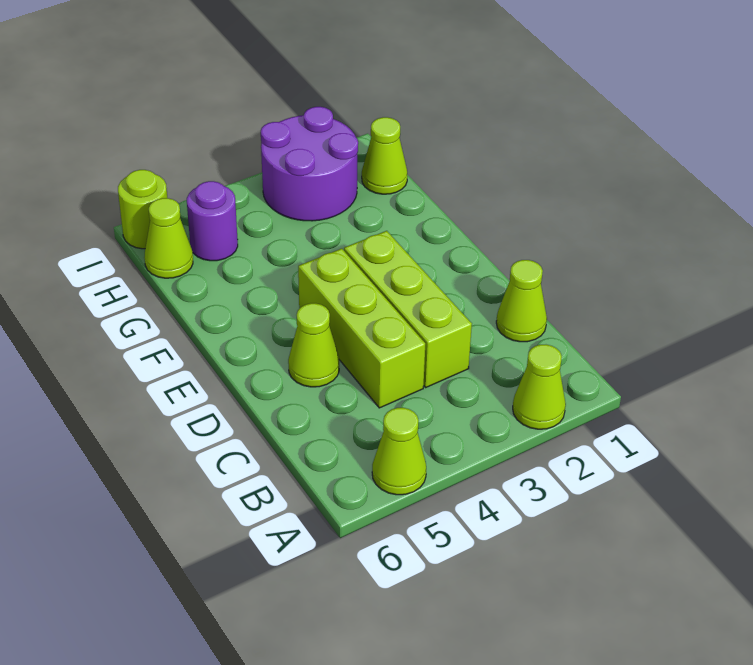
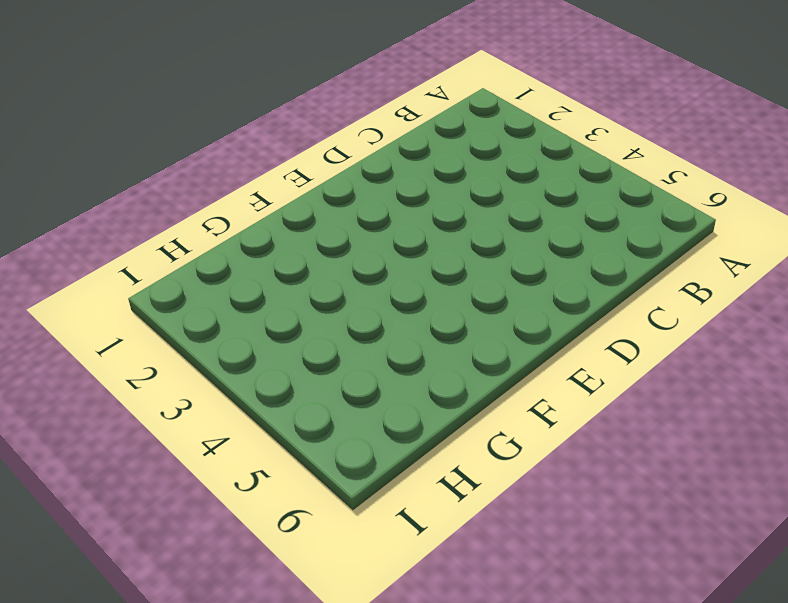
none -> lime cone A2 level 1
none -> lime cone A5 level 1

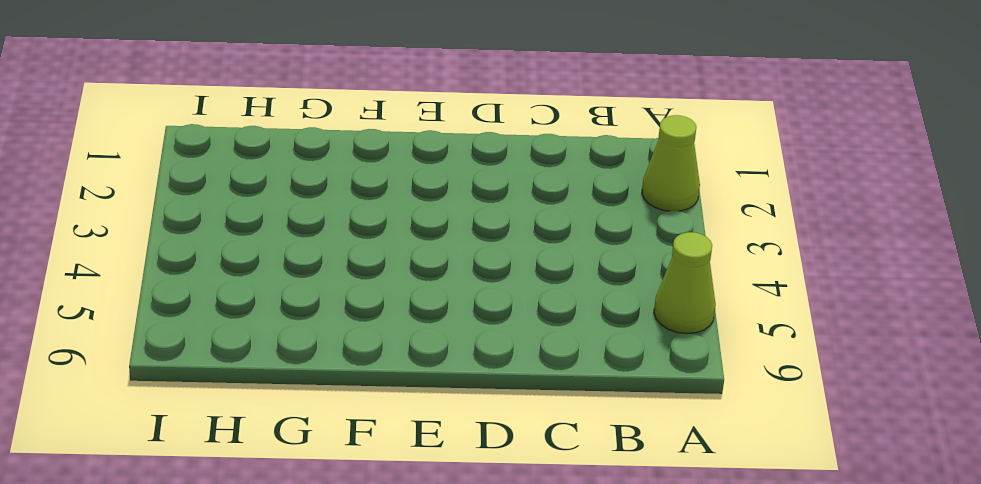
none -> lime cone C1 level 1
none -> lime brick C3:E3 level 1

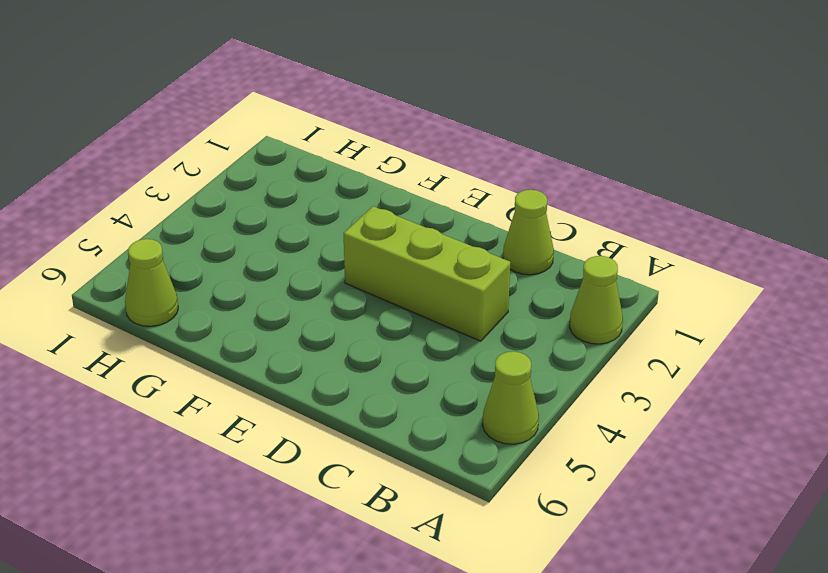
none -> lime brick C4:E4 level 1
none -> lime cone D5 level 1

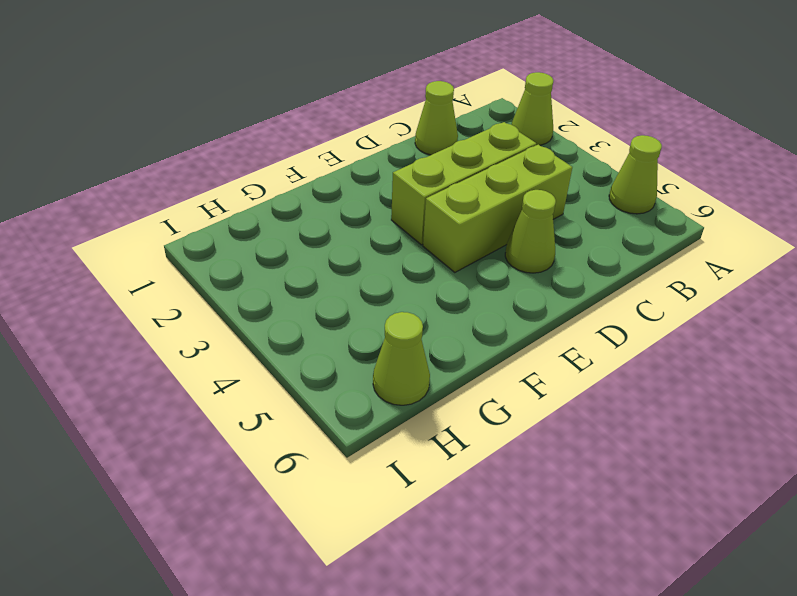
none -> lime cone H1 level 1
none -> purple round brick H2:I3 level 1

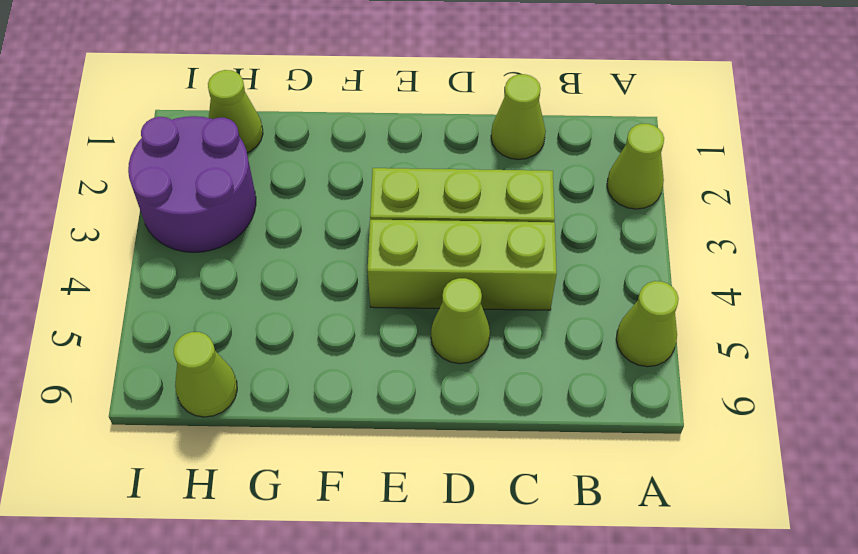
none -> purple round brick H5 level 1
none -> lime round brick I6 level 1

